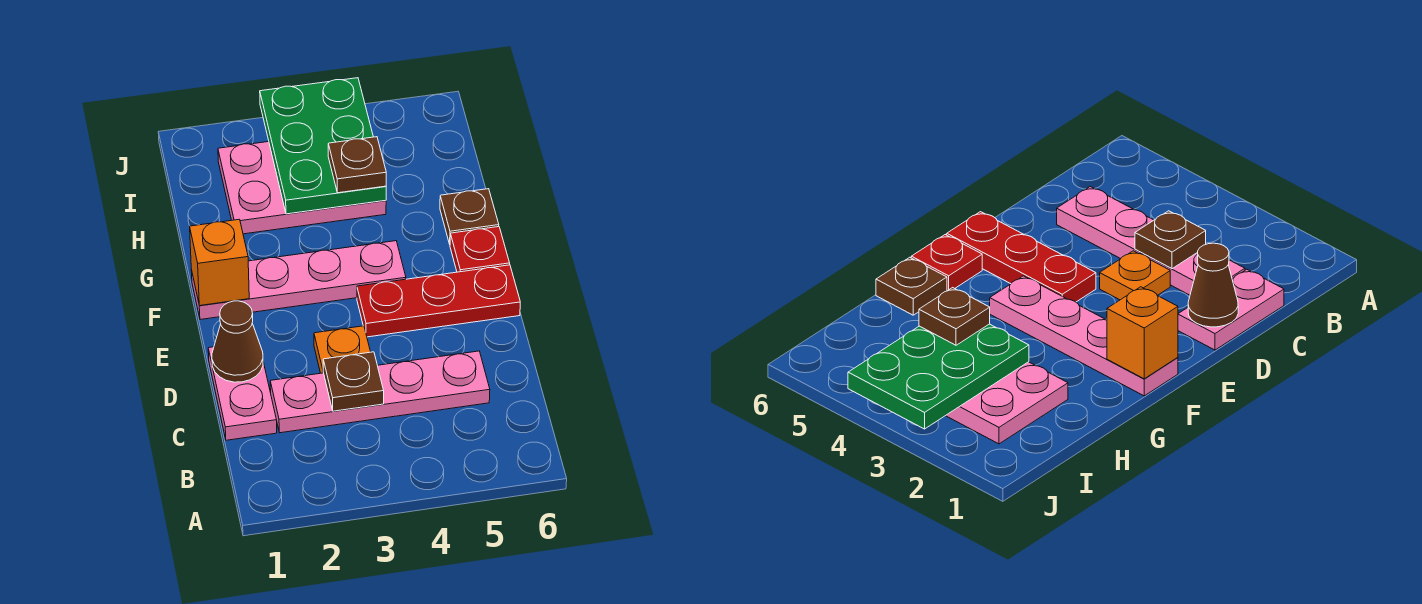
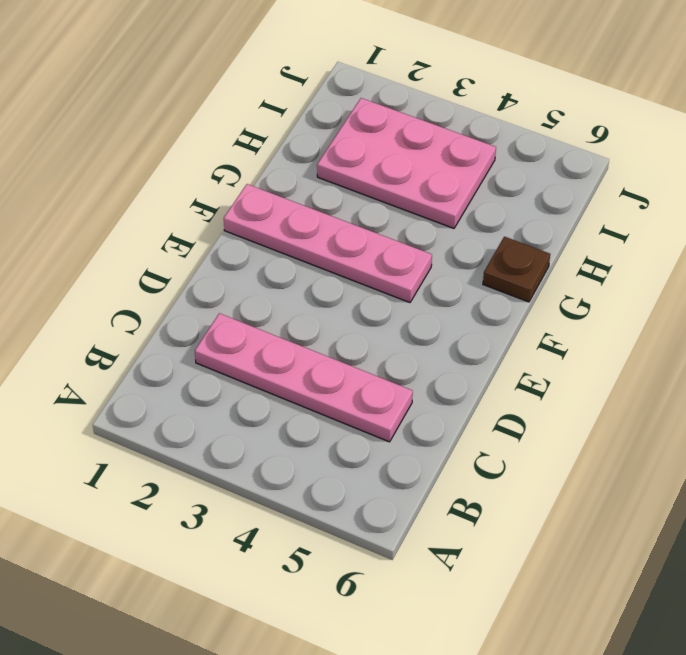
none -> pink plate C1:D1 level 1
none -> orange plate D3 level 1
none -> red plate E4:E6 level 1

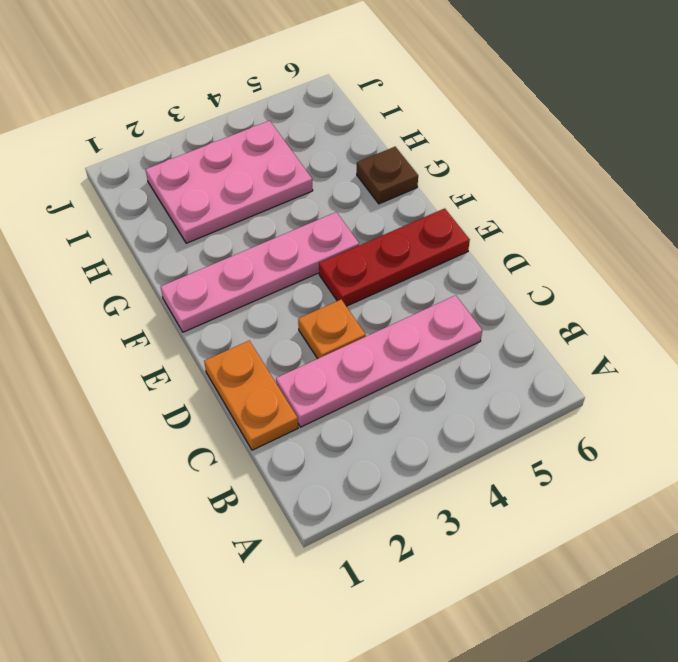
orange plate C1:D1 level 1 -> pink plate C1:D1 level 1
none -> red plate F6 level 1
none -> brown plate C3 level 2
none -> brown cone D1 level 2

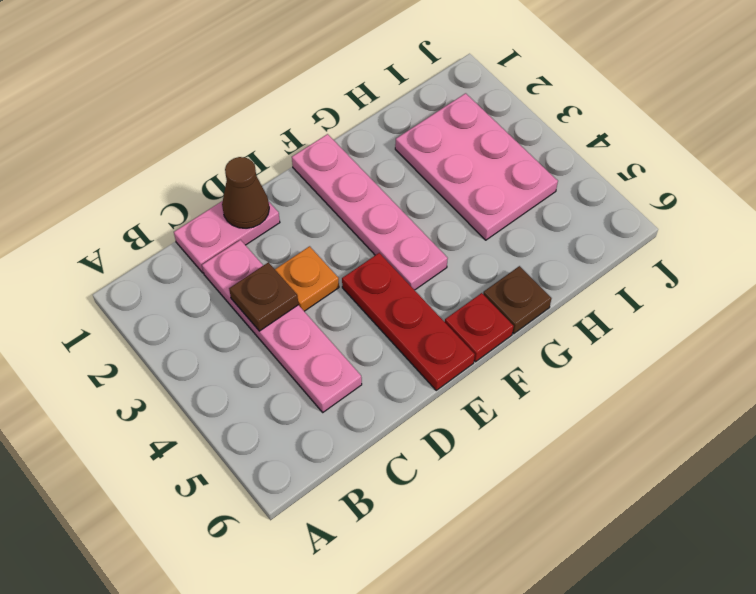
none -> orange brick F1 level 2
none -> green plate H3:J4 level 2
none -> brown plate H4 level 3

